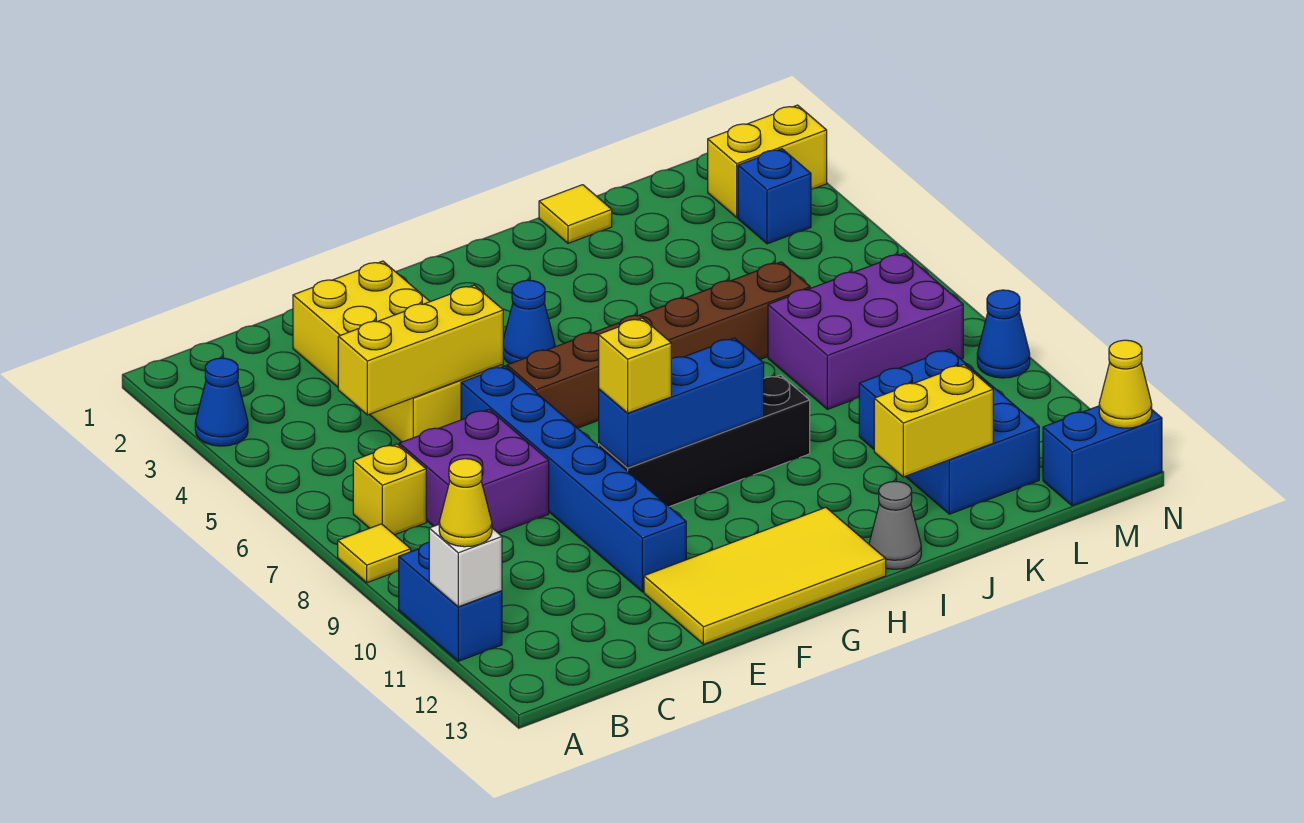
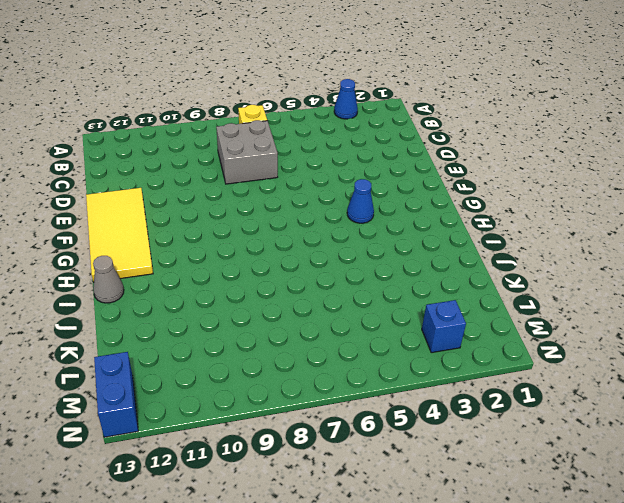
grey brick C7:D8 level 1 -> purple brick C7:D8 level 1
none -> yellow tile A8 level 1
none -> blue brick A10:A11 level 1
none -> yellow brick D2:E5 level 1

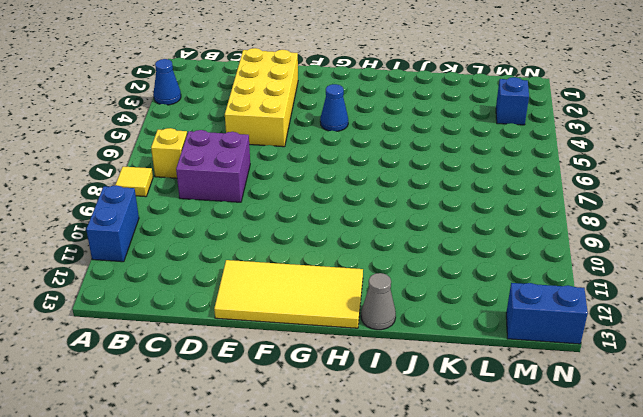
none -> blue brick E6:E11 level 1
none -> brown brick F6:K6 level 1
none -> black brick F9:I9 level 1

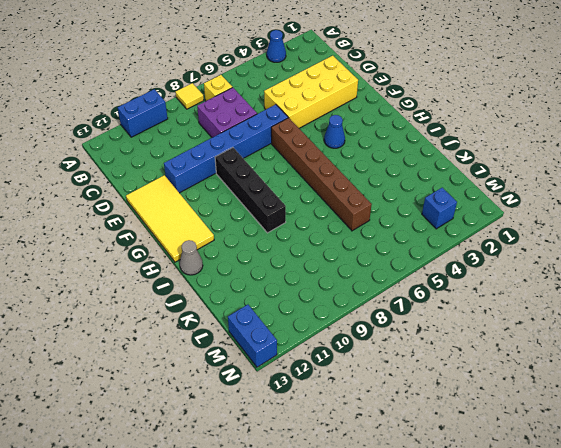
none -> yellow tile J1 level 1
none -> purple brick K7:M8 level 1
none -> blue brick K10:L12 level 1

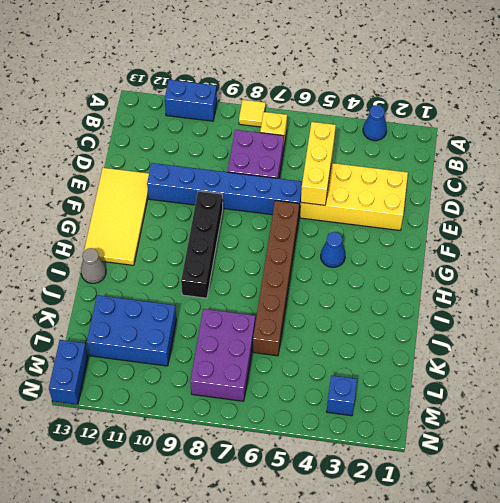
none -> yellow tile J1 level 1
none -> yellow brick M2:N2 level 1
none -> blue cone N9 level 1

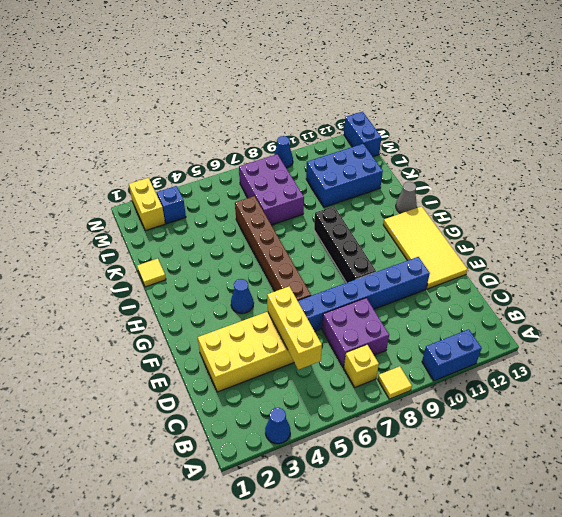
none -> white brick A11 level 2
none -> blue brick F9:H9 level 2
none -> yellow brick J12:K12 level 2

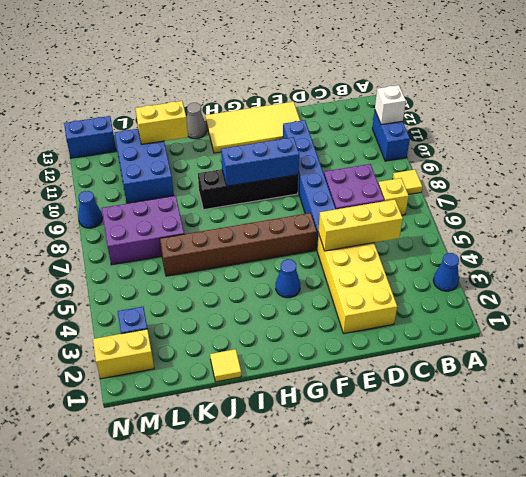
none -> yellow cone N13 level 2
none -> yellow cone A11 level 3
none -> yellow brick F9 level 3

